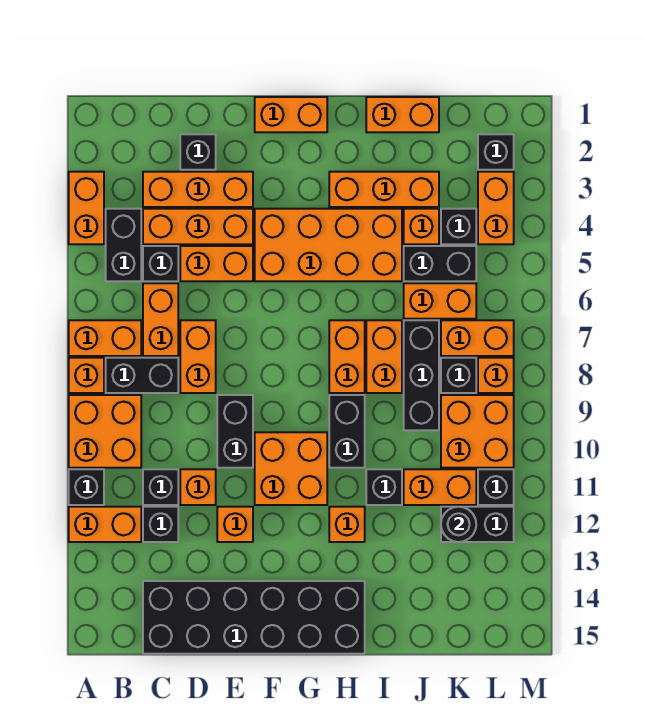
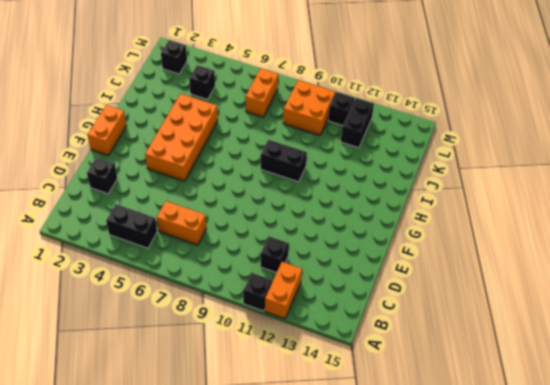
none -> orange brick A3:A4 level 1
none -> orange brick A7:B7 level 1
none -> orange brick A8 level 1
none -> orange brick A9:B10 level 1

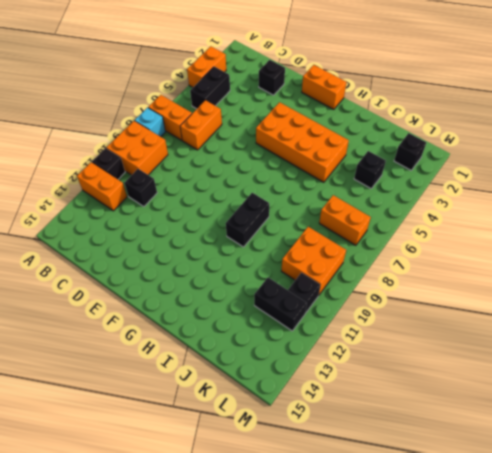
cyan brick A8 level 1 -> orange brick A8 level 1
none -> black brick B8:C8 level 1
none -> orange brick C3:E3 level 1
none -> orange brick C4:E4 level 1
none -> black brick C5 level 1

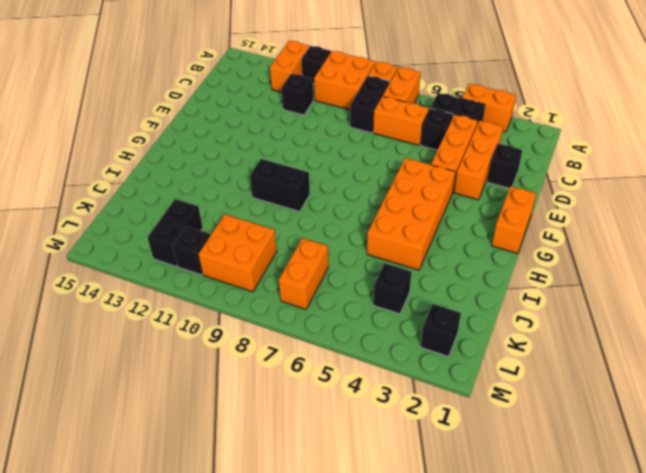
none -> black brick C12 level 1
none -> black brick C14:H15 level 1
none -> orange brick D5:E5 level 1
none -> orange brick D7:D8 level 1

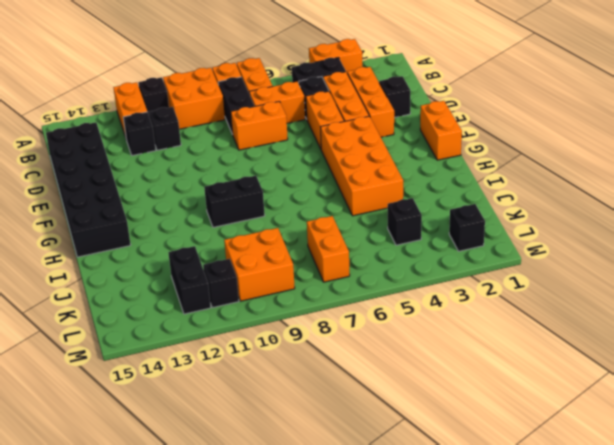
none -> orange brick D11 level 1
none -> black brick E9:E10 level 1
none -> orange brick E12 level 1
none -> orange brick F10:G11 level 1

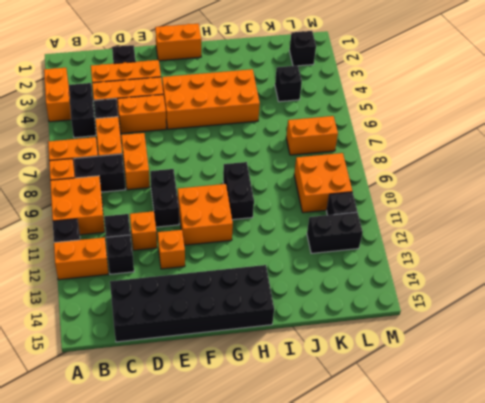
none -> orange brick H3:J3 level 1
none -> orange brick H7:H8 level 1
none -> orange brick H12 level 1
none -> orange brick I1:J1 level 1

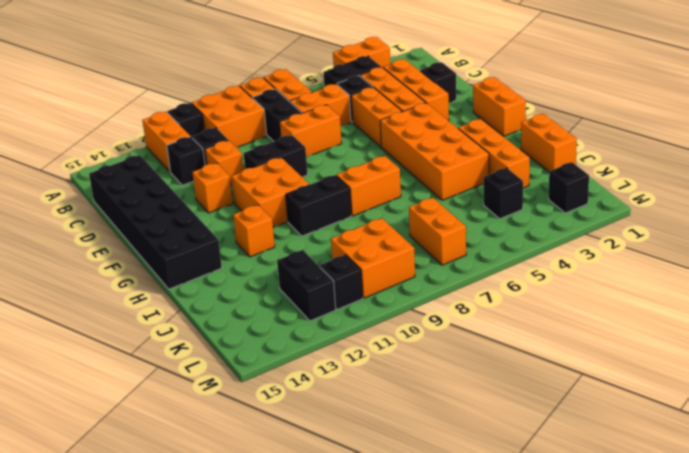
none -> orange brick I7:I8 level 1
none -> black brick I11 level 1
none -> orange brick J4 level 1
none -> black brick J5:K5 level 1

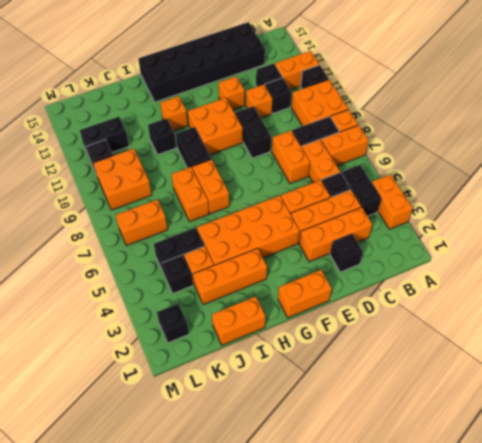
none -> orange brick J6:K6 level 1
none -> black brick J7:J9 level 1
none -> orange brick J11:K11 level 1
none -> black brick K8 level 1

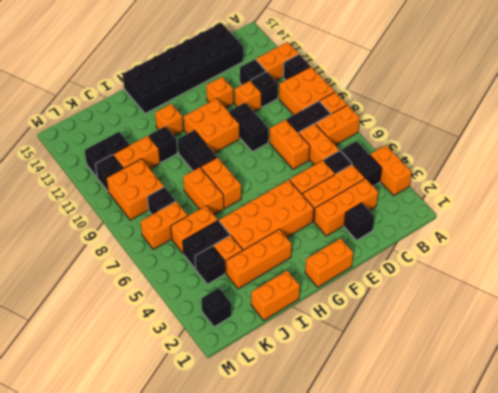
none -> black brick J7:J9 level 1
none -> orange brick L3:L4 level 1
none -> orange brick L8 level 1
none -> black round brick K12 level 2

